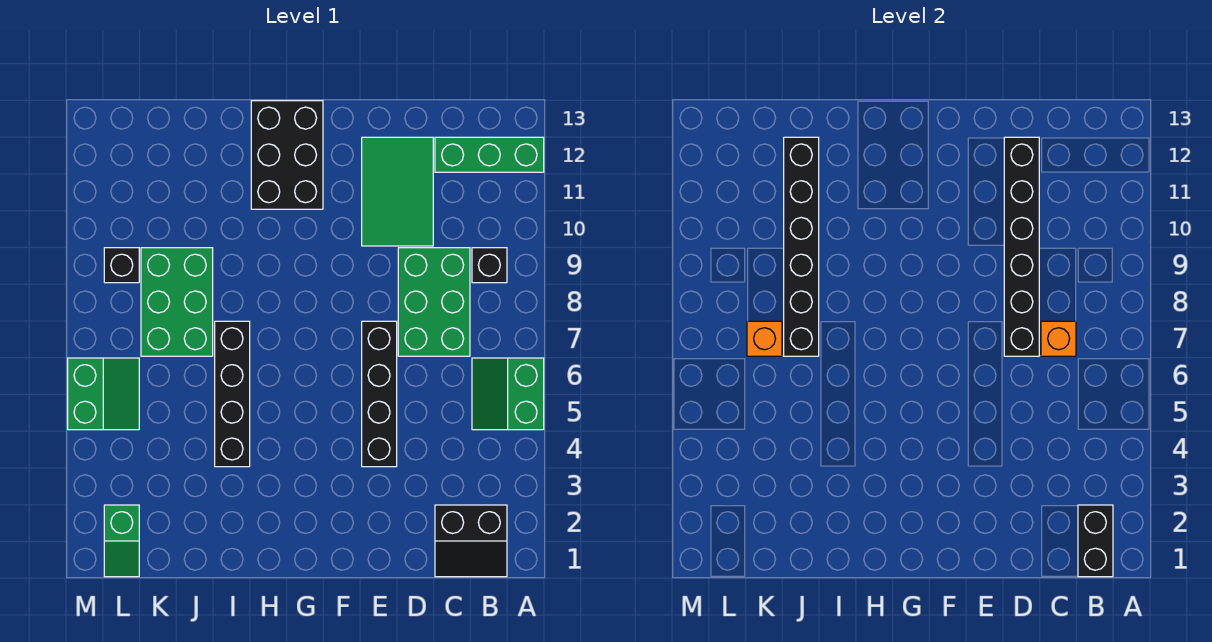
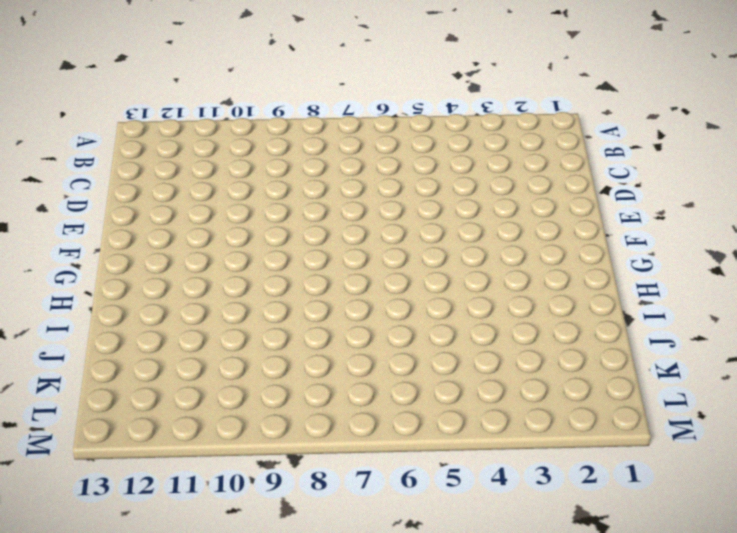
none -> green slope A5:B6 level 1 top A
none -> green brick A12:C12 level 1
none -> black slope B1:C2 level 1 top 2

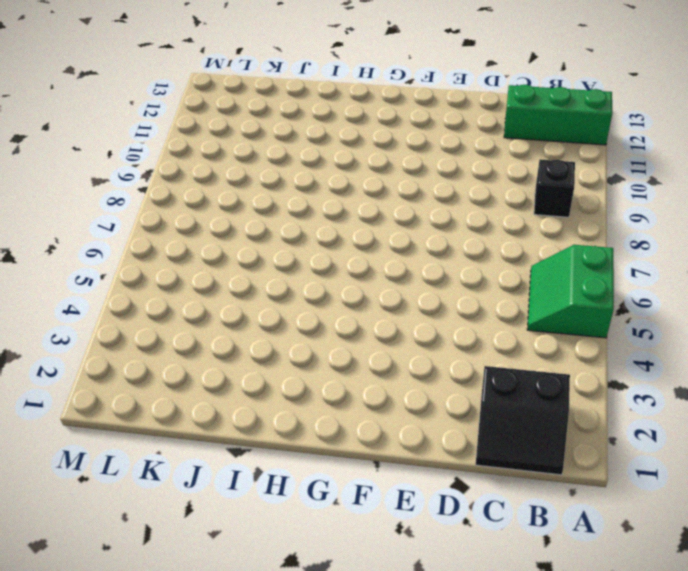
none -> green brick C7:D9 level 1
none -> green tile D10:E12 level 1
none -> black brick E4:E7 level 1

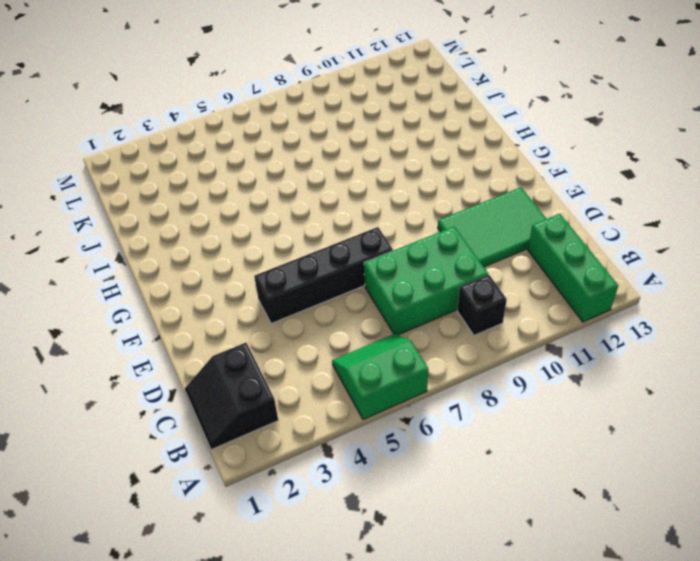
none -> black brick G11:H13 level 1
none -> black brick I4:I7 level 1
none -> green brick J7:K9 level 1

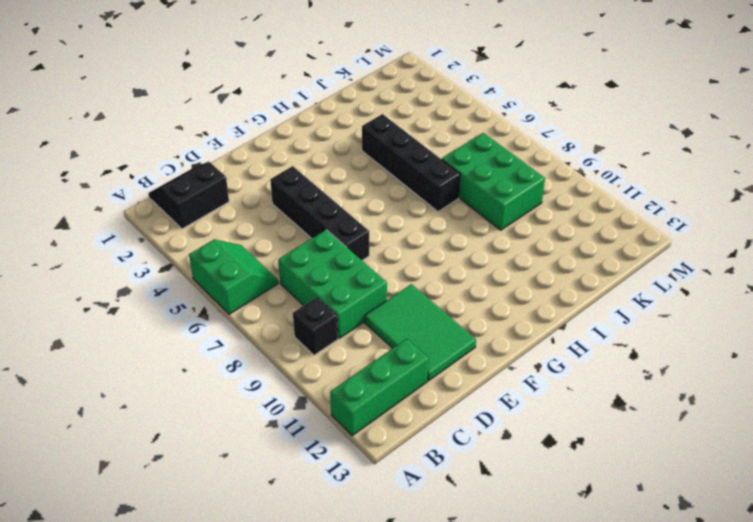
none -> black brick G11:H13 level 1
none -> green slope L1:L2 level 1 top 2
none -> green slope L5:M6 level 1 top M

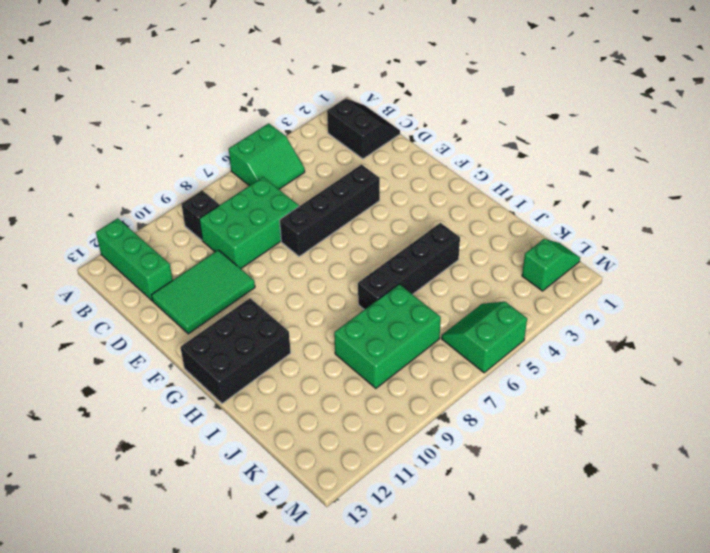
none -> black brick L9 level 1
none -> black brick B1:B2 level 2
none -> orange brick C7 level 2

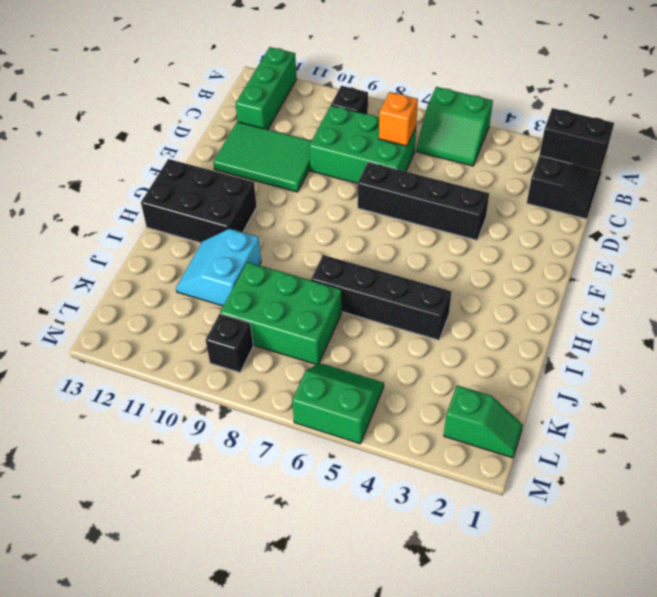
cyan slope I10:J11 level 1 top 10 -> none
none -> black brick D7:D12 level 2
none -> black brick J7:J12 level 2
none -> orange brick K7 level 2

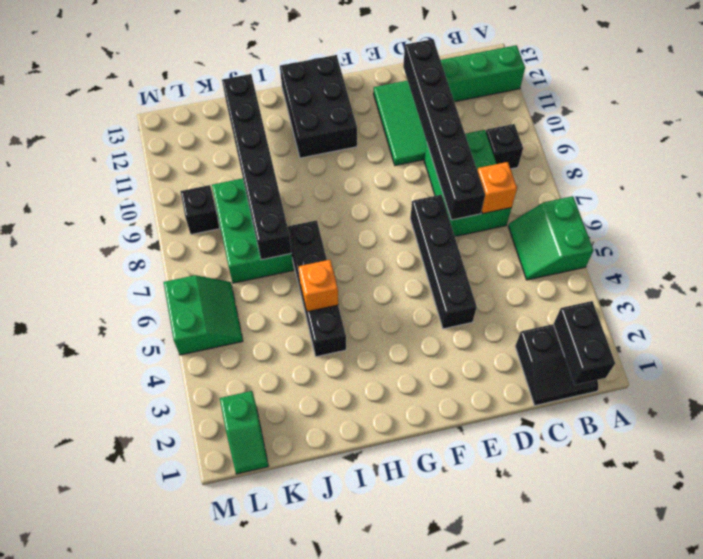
orange brick I5 level 2 -> orange brick K7 level 2

